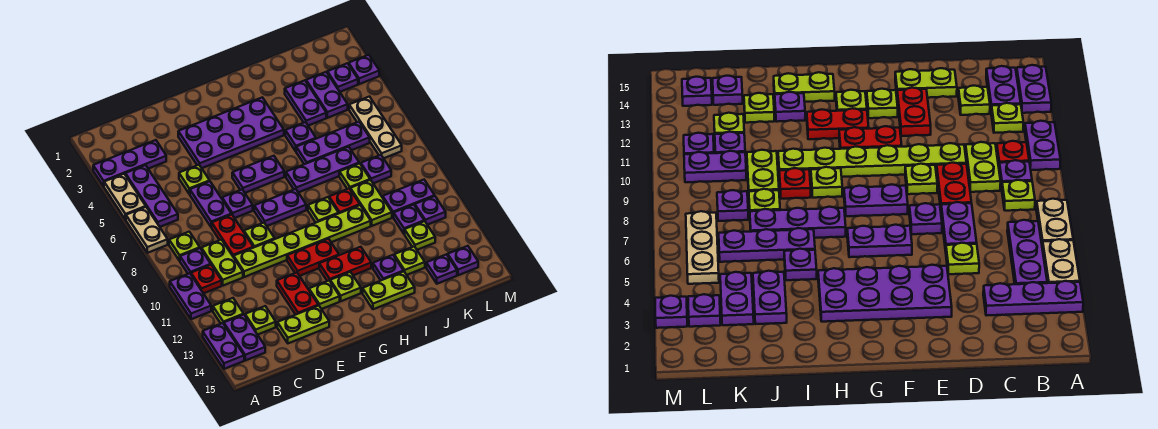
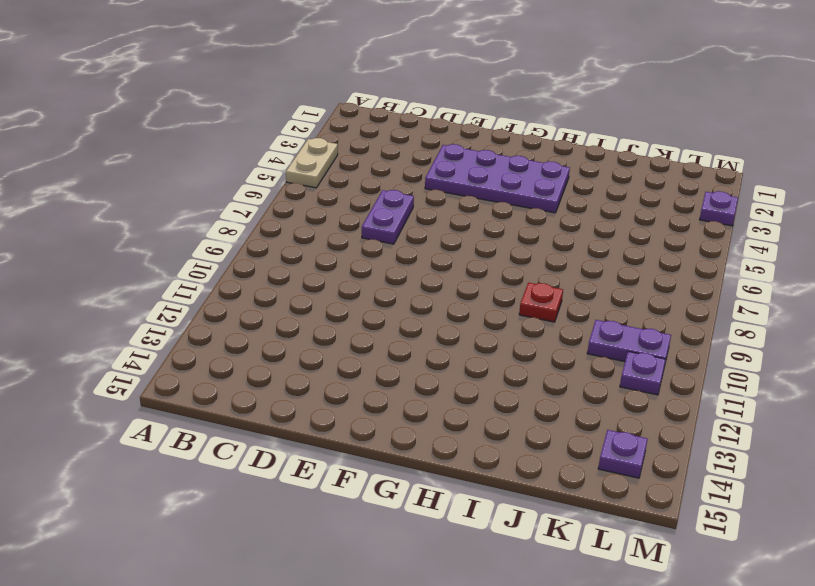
none -> purple plate A3:C3 level 1
none -> tan plate A6:A7 level 1
none -> purple plate A10:A11 level 1
none -> purple plate A13:A14 level 1

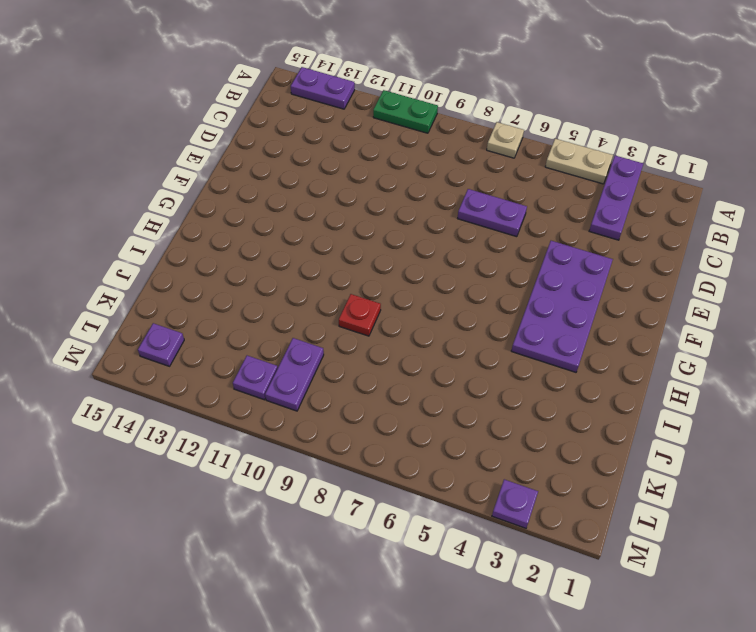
tan plate A7 level 1 -> tan plate A6:A7 level 1
green plate A10:A11 level 1 -> purple plate A10:A11 level 1
none -> purple plate B4:B6 level 1
none -> lime plate B8 level 1
none -> purple plate B9 level 1
none -> red plate B10 level 1

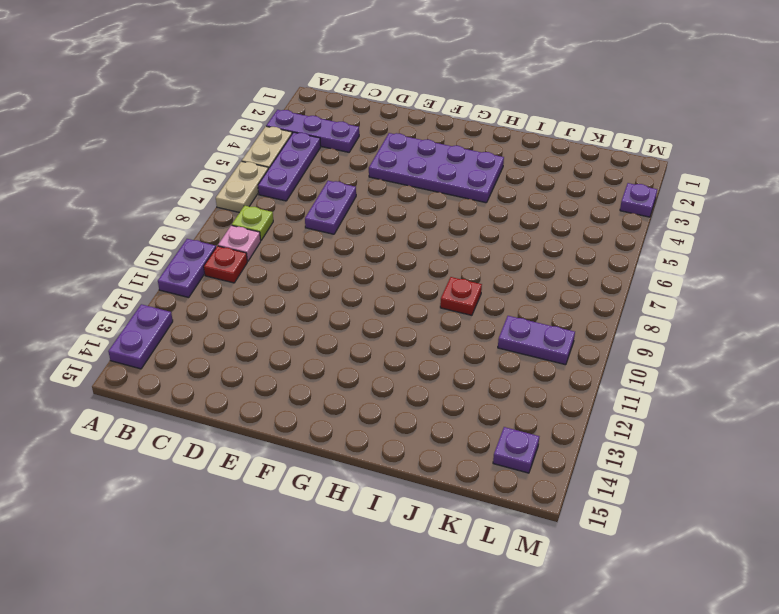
pink plate B9 level 1 -> purple plate B9 level 1
none -> lime plate B12 level 1
none -> purple plate B13:B14 level 1
none -> lime plate C9:C10 level 1
none -> lime plate C13 level 1

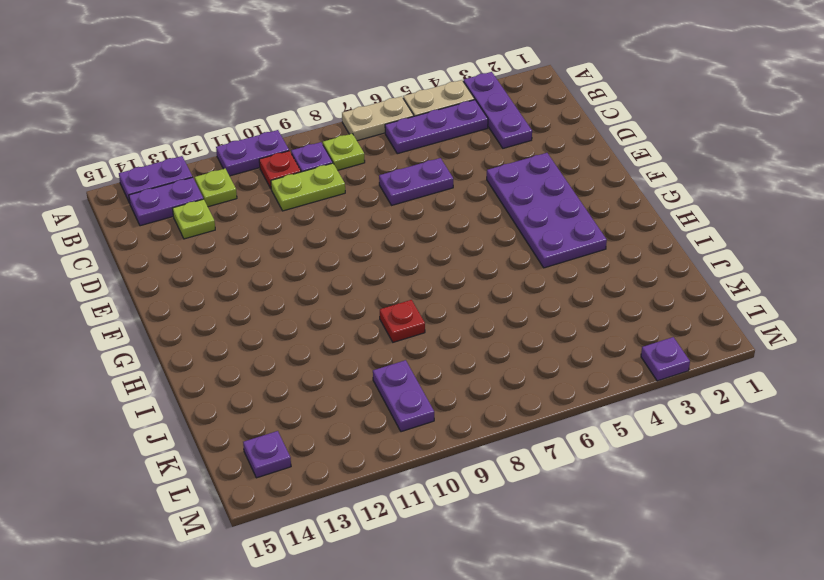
none -> lime plate D5 level 1
none -> red plate D8:D9 level 1
none -> lime plate D10:I10 level 1
none -> lime plate D14:E14 level 1

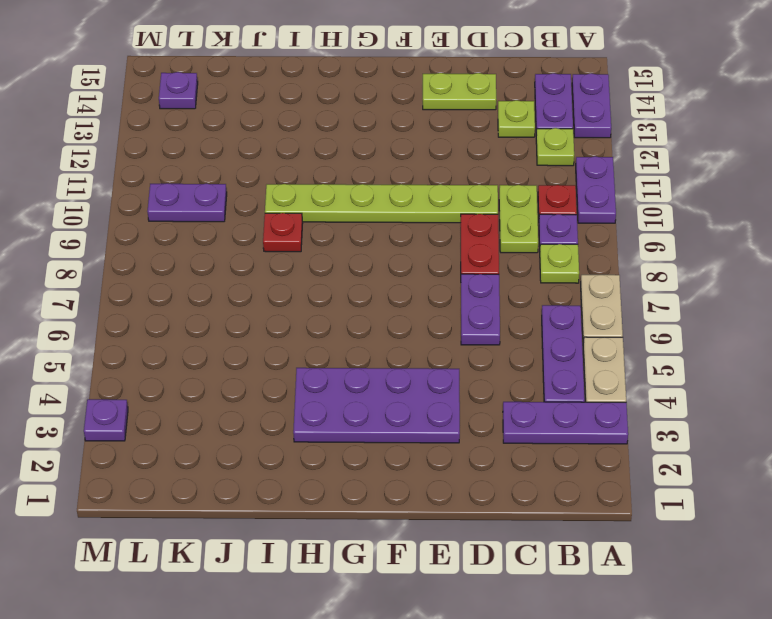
none -> lime plate D5 level 1
none -> purple plate E7 level 1
none -> lime plate E9 level 1
none -> red plate E12:E13 level 1

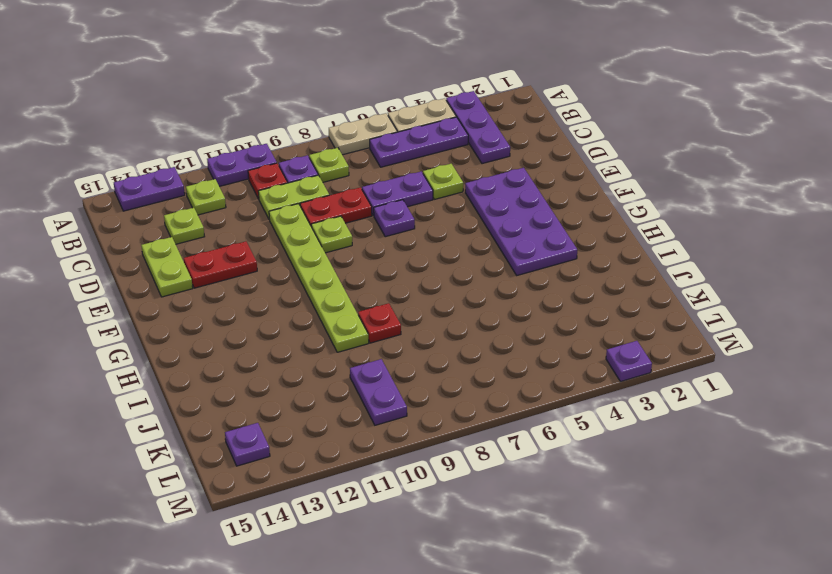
none -> purple plate B13:B14 level 1
none -> purple plate F6:G6 level 1
none -> purple plate F8:G8 level 1
none -> red plate F11:G11 level 1

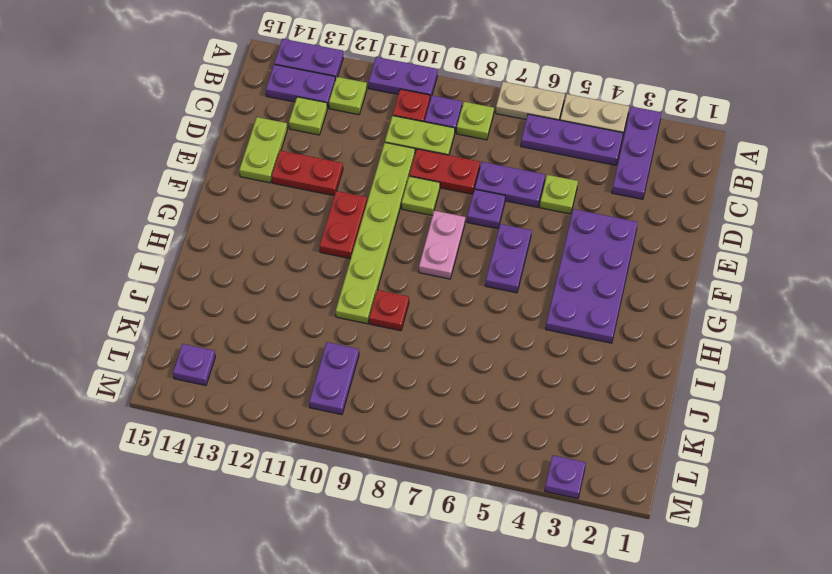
pink plate F8:G8 level 1 -> purple plate F8:G8 level 1
none -> lime plate F13 level 1
none -> red plate G12:H12 level 1
none -> lime plate G13 level 1
none -> purple plate H7:J7 level 1

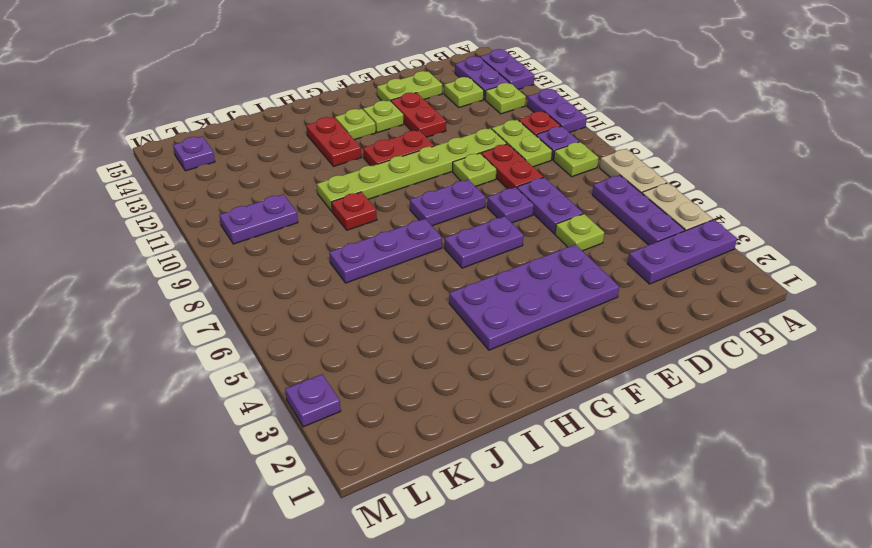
red plate H12:H13 level 1 -> red plate G12:H12 level 1
none -> lime plate H9 level 1
none -> lime plate H14:I14 level 1
none -> purple plate I5 level 1
none -> purple plate I6:K6 level 1

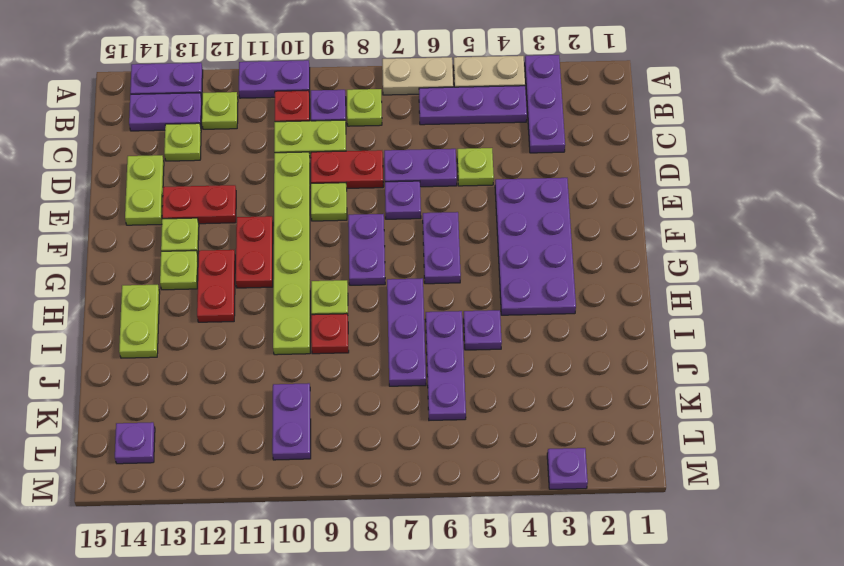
none -> purple plate I13 level 1
none -> purple plate J3:J4 level 1
none -> lime plate J8 level 1
none -> lime plate J9:J10 level 1

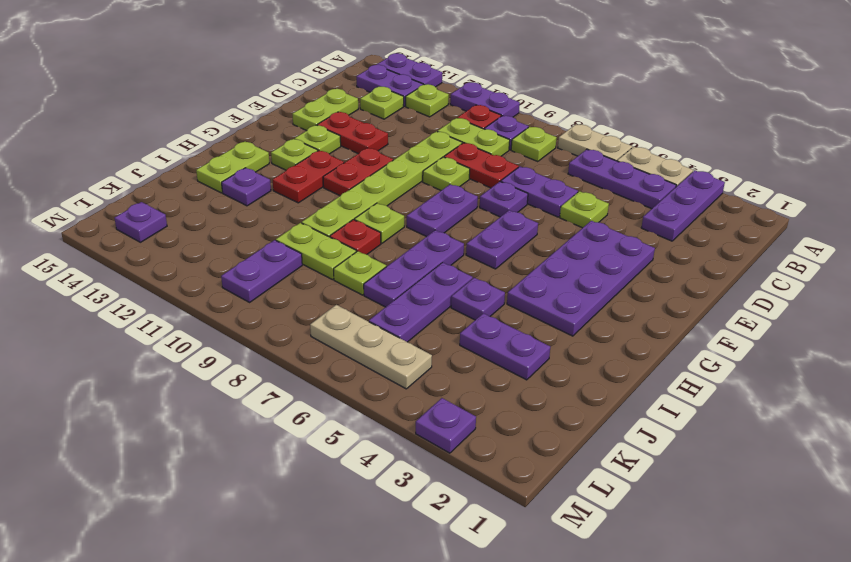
none -> lime plate J13 level 1
none -> purple plate K3:K4 level 1
none -> purple plate K8 level 1
none -> purple plate K11 level 1

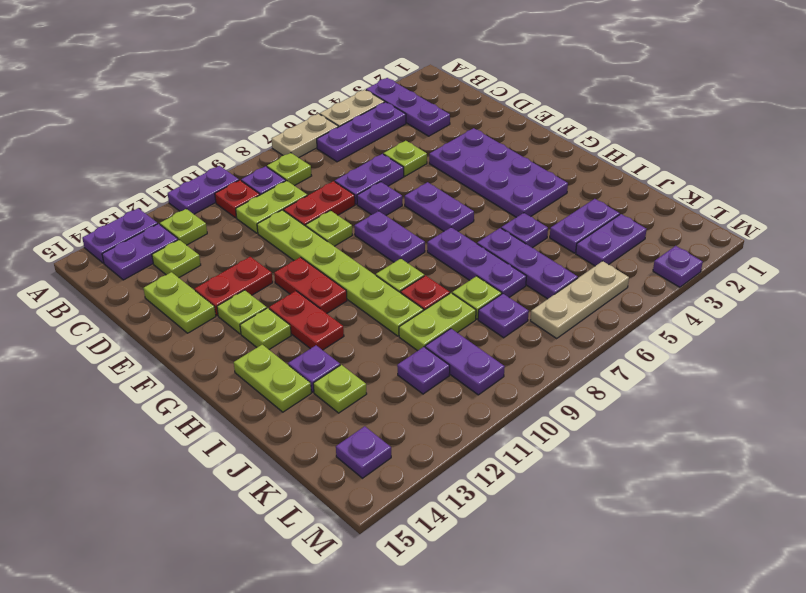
none -> lime plate K12 level 1
none -> purple plate K14 level 1
none -> purple plate L3 level 1
none -> purple plate L11 level 1

